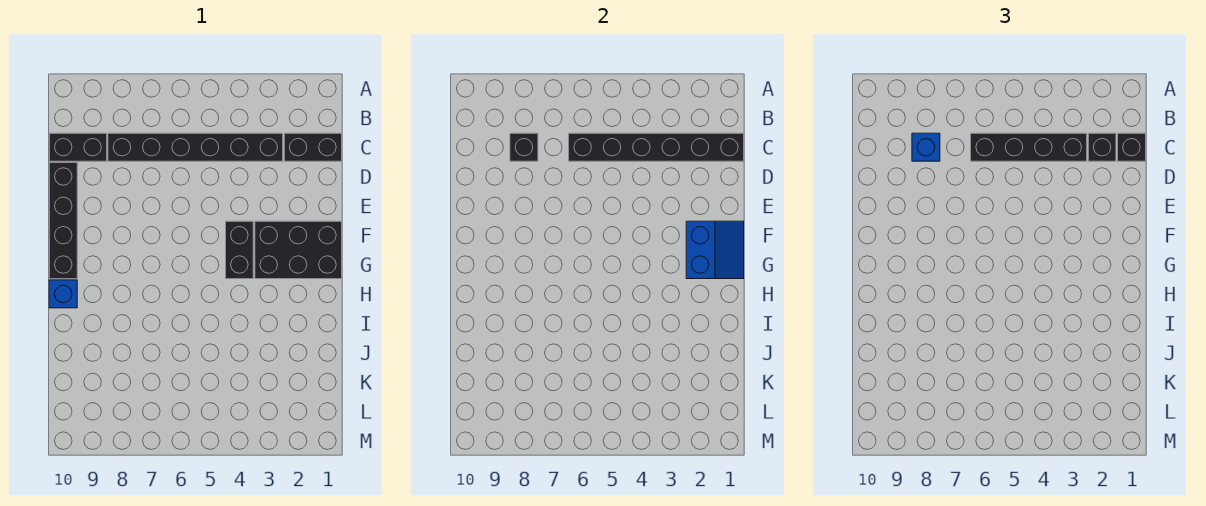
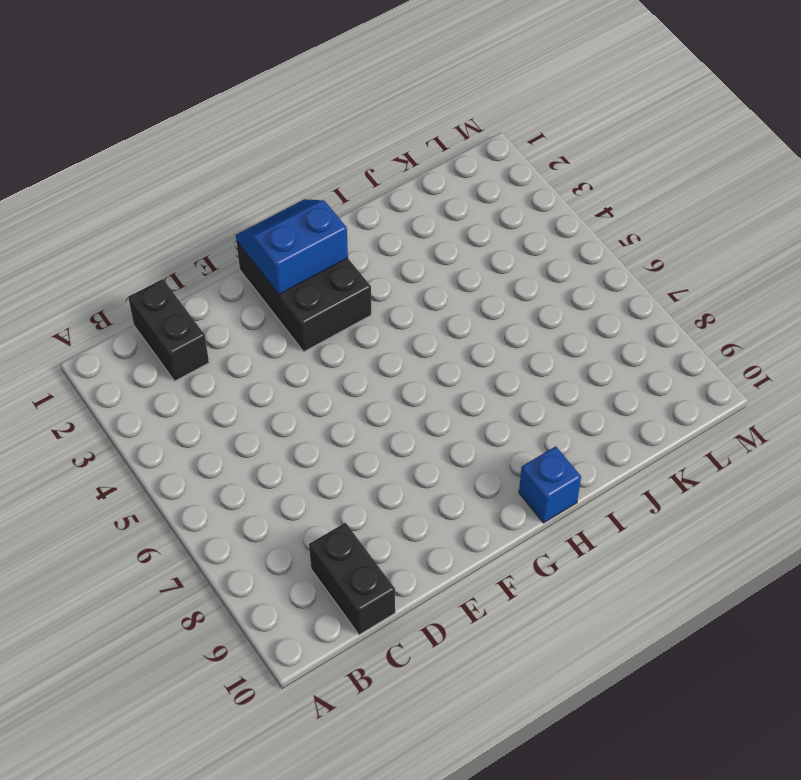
none -> black brick C3:C8 level 1
none -> black brick D10:G10 level 1
none -> black brick F4:G4 level 1

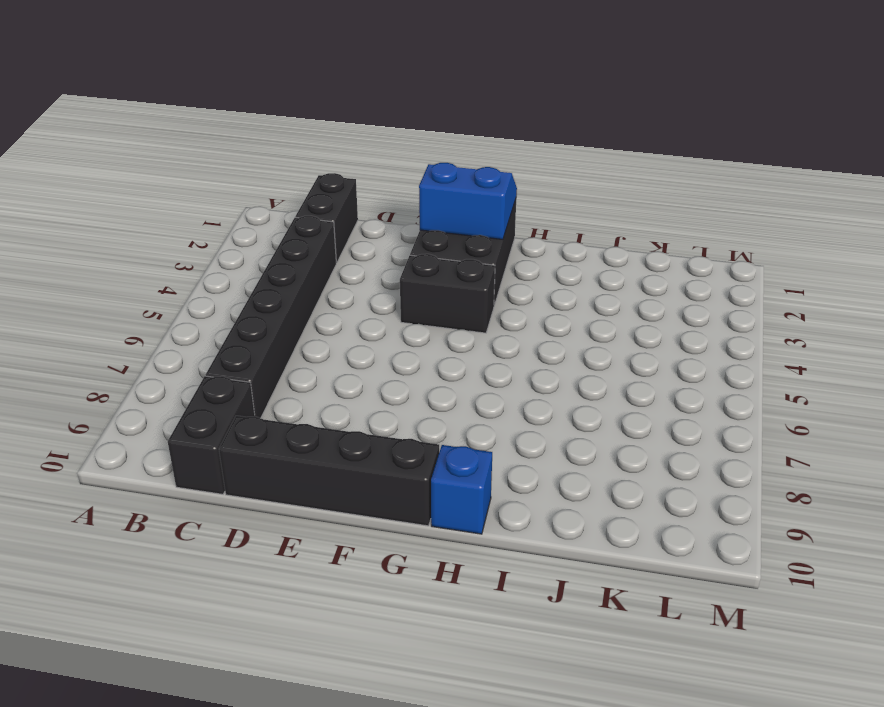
none -> black brick C1:C6 level 2
none -> black brick C8 level 2
none -> black brick C1 level 3

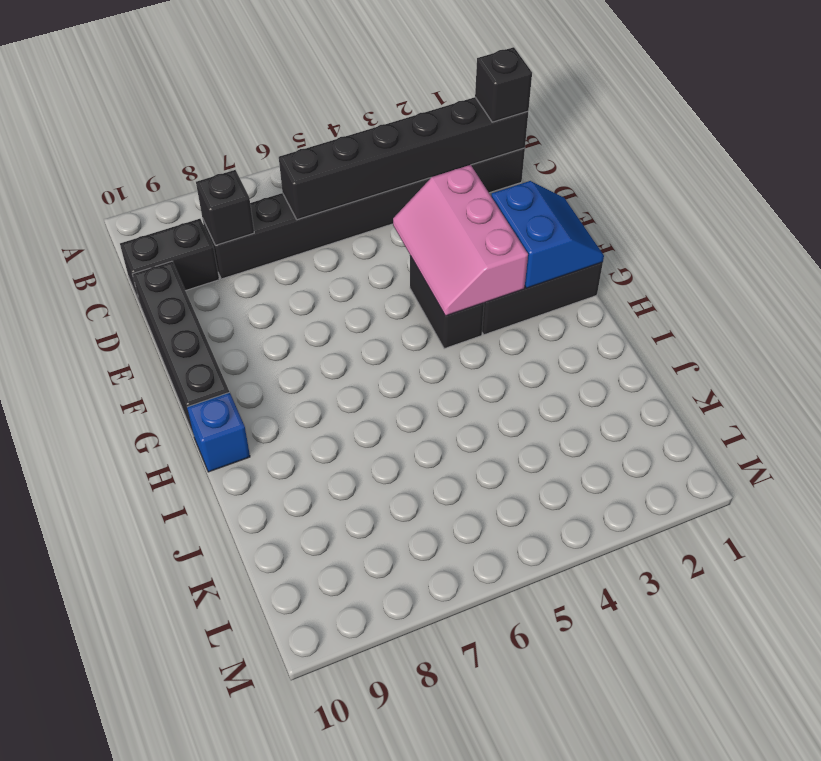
pink slope E3:G4 level 2 top 3 -> none
none -> black brick C2 level 3
none -> black brick C3:C6 level 3
none -> blue brick C8 level 3

